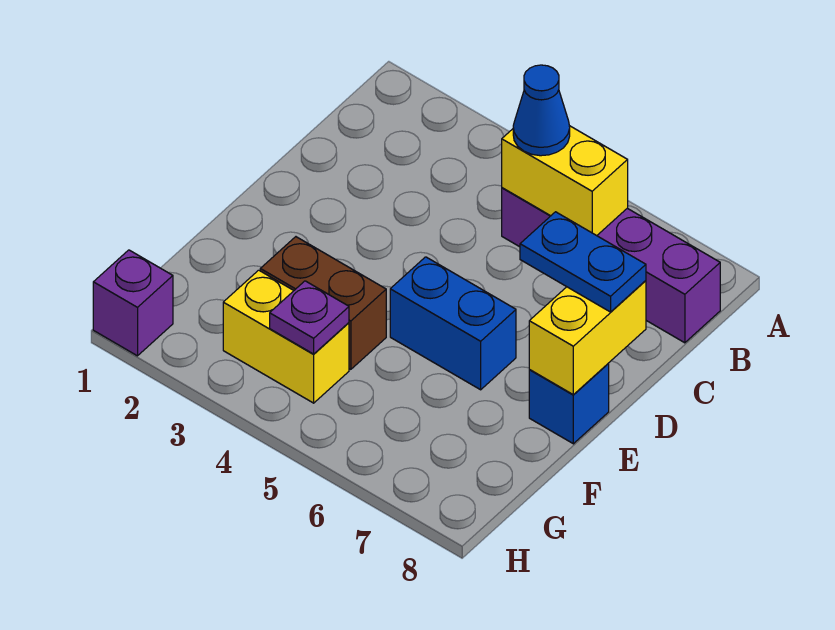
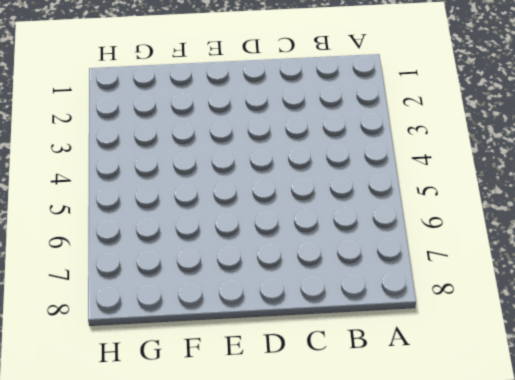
none -> purple brick B5:B8 level 1
none -> blue brick E5:E6 level 1

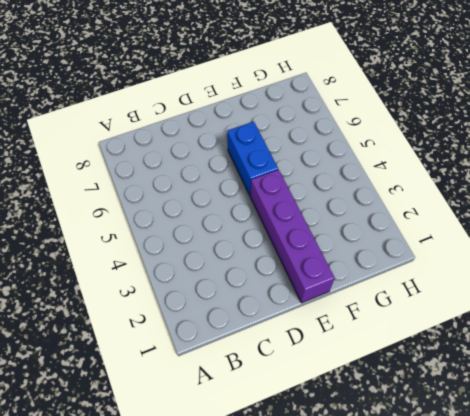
purple brick E1:E4 level 1 -> purple brick B5:B8 level 1
none -> blue brick E8 level 1
none -> brown brick F3:F4 level 1

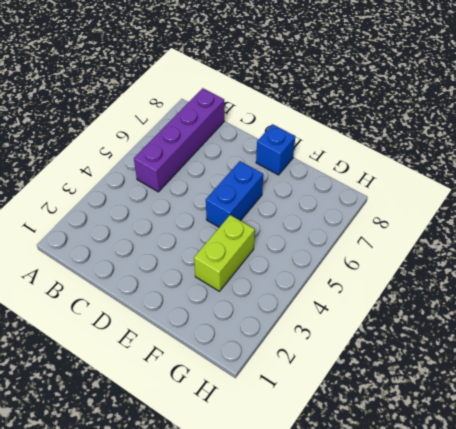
lime brick F3:F4 level 1 -> brown brick F3:F4 level 1
none -> yellow brick G3:G4 level 1
none -> purple brick H1 level 1

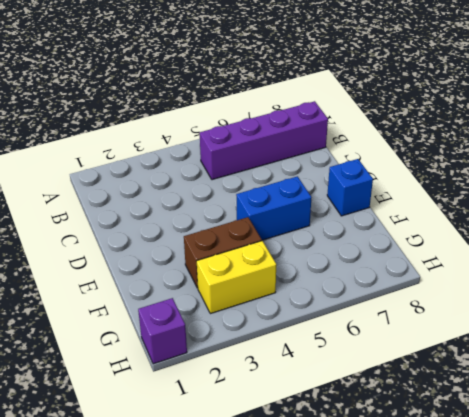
none -> yellow brick B5:B6 level 2
none -> yellow brick D8:E8 level 2

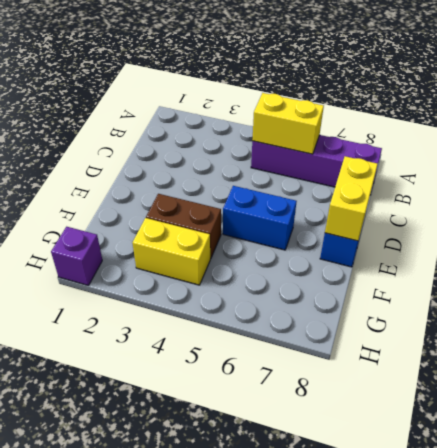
none -> purple plate G4 level 2
none -> blue cone B5 level 3

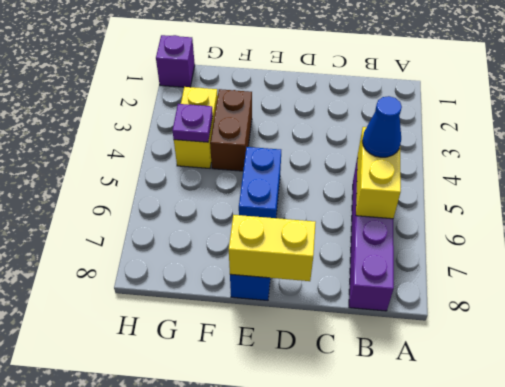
none -> blue plate D7:D8 level 3

